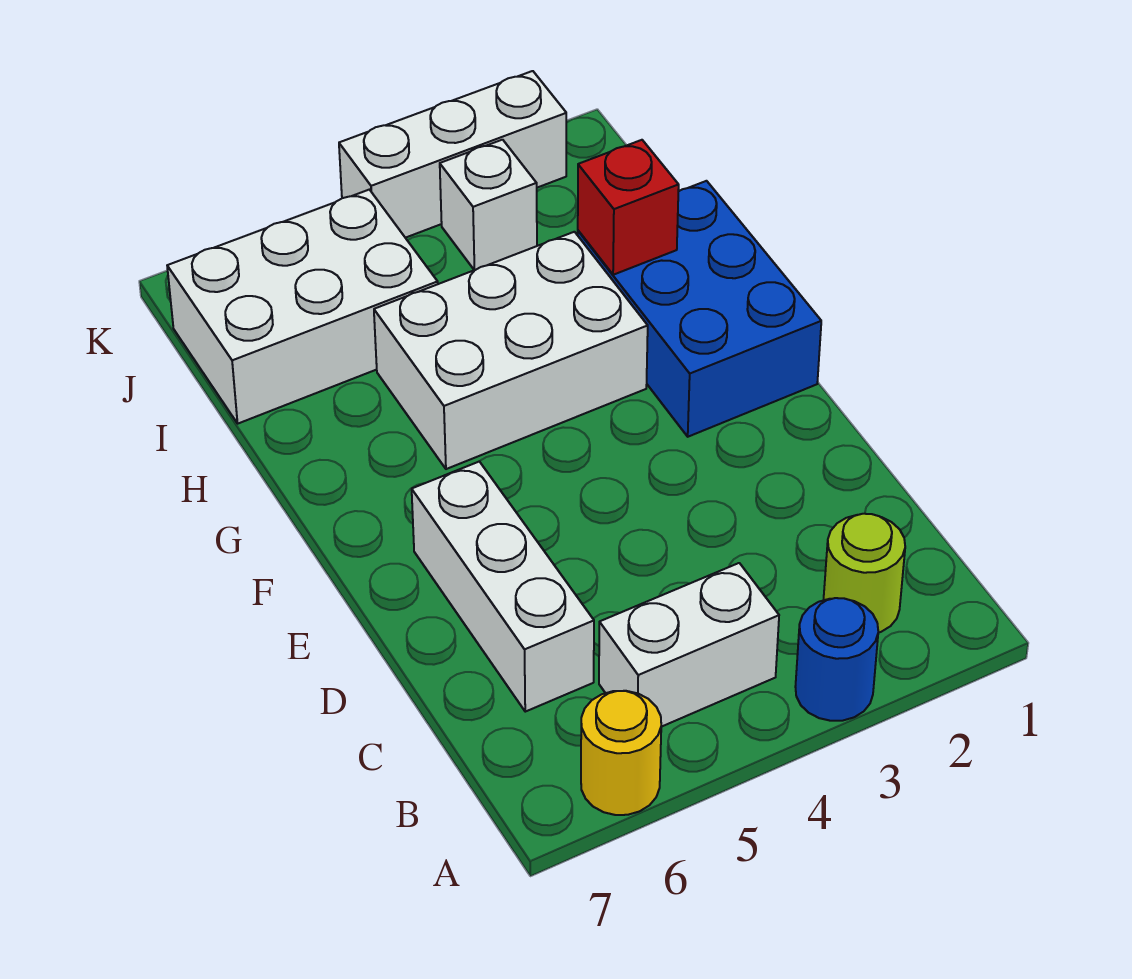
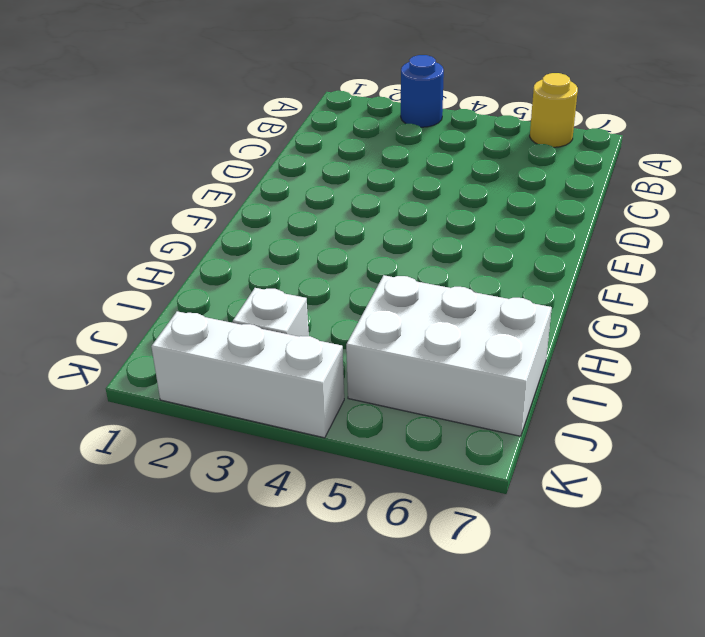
none -> lime round brick B2 level 1
none -> white brick B4:B5 level 1

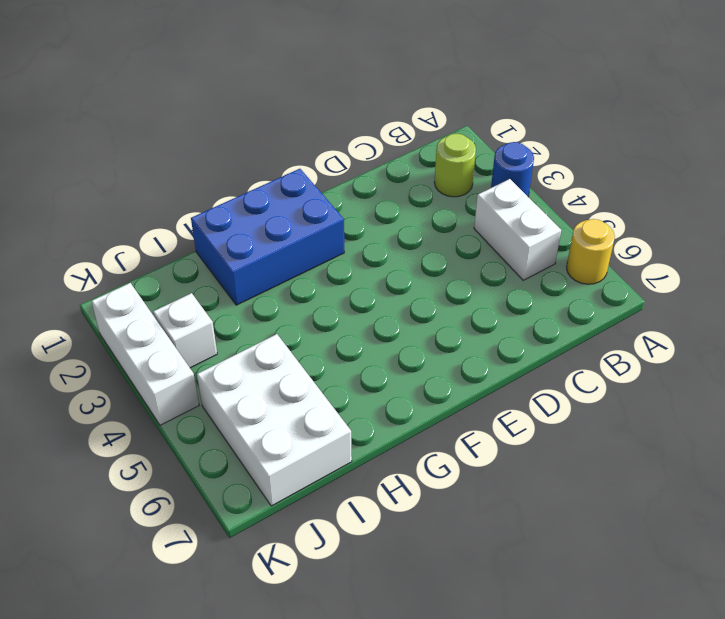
none -> white brick C6:E6 level 1
none -> white brick G3:H5 level 1

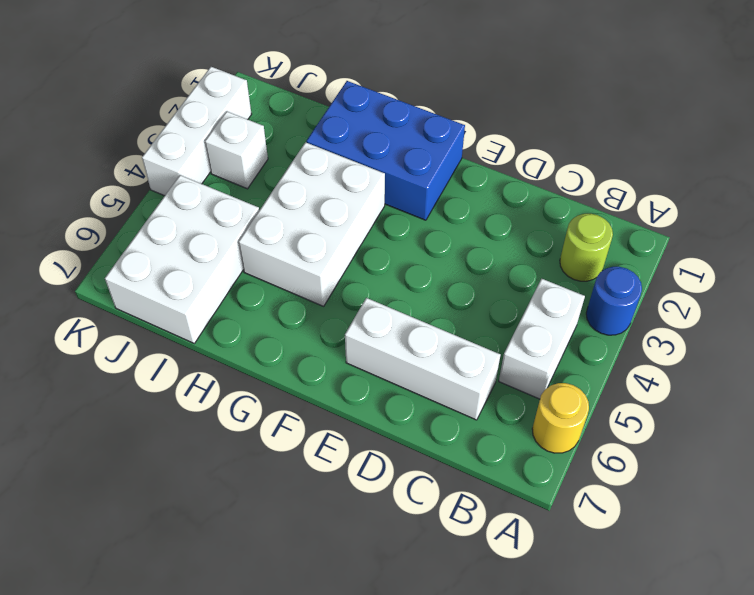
none -> red brick H2 level 2

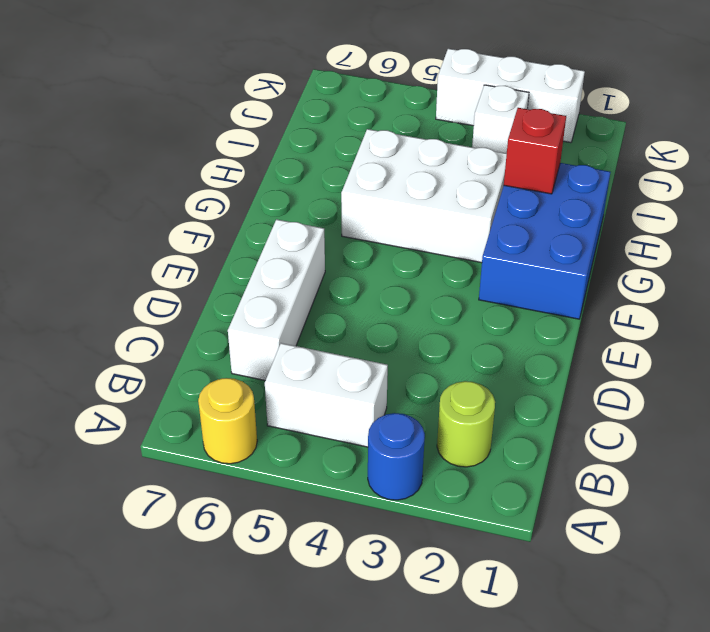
none -> white brick I5:J7 level 1

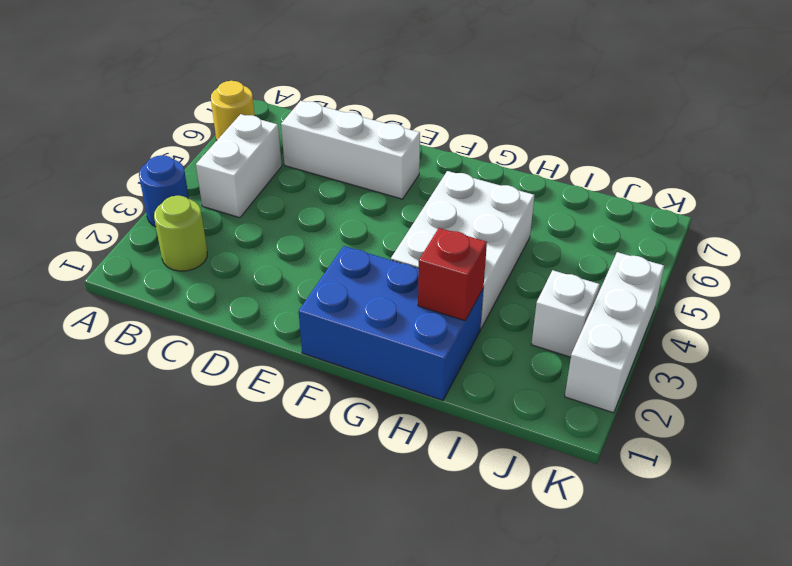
none -> white brick I5:J7 level 1

